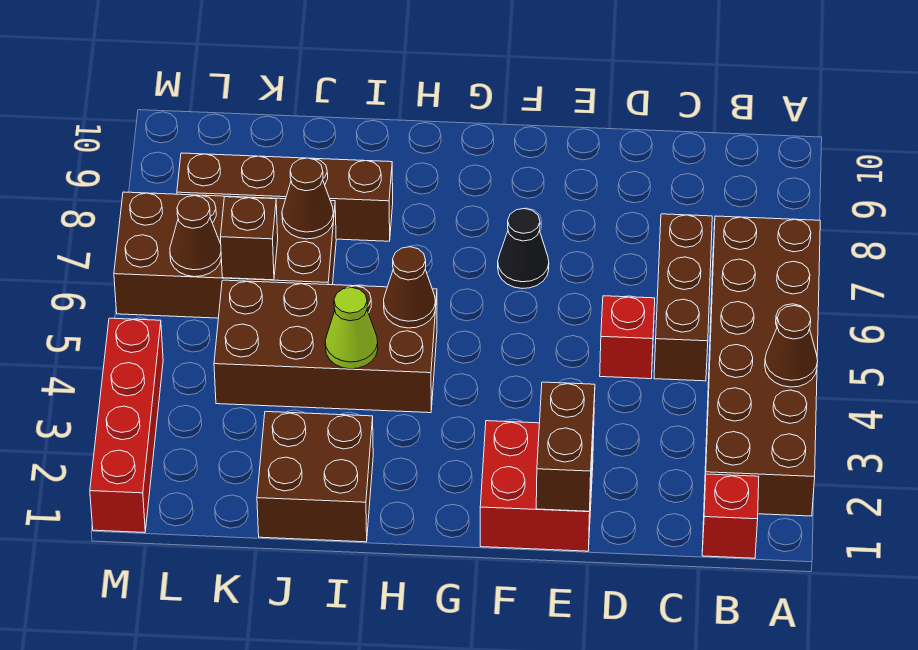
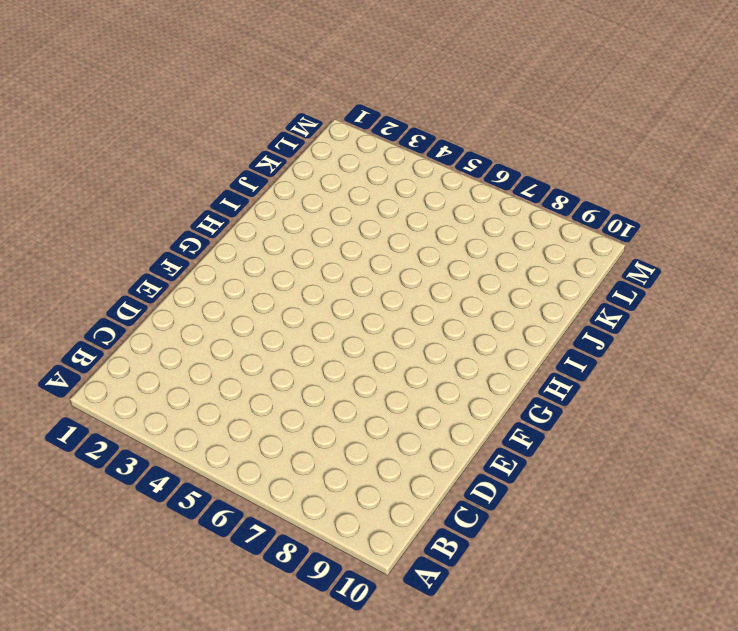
none -> brown brick A2:B7 level 1
none -> red brick B1 level 1
none -> brown brick C5:C7 level 1

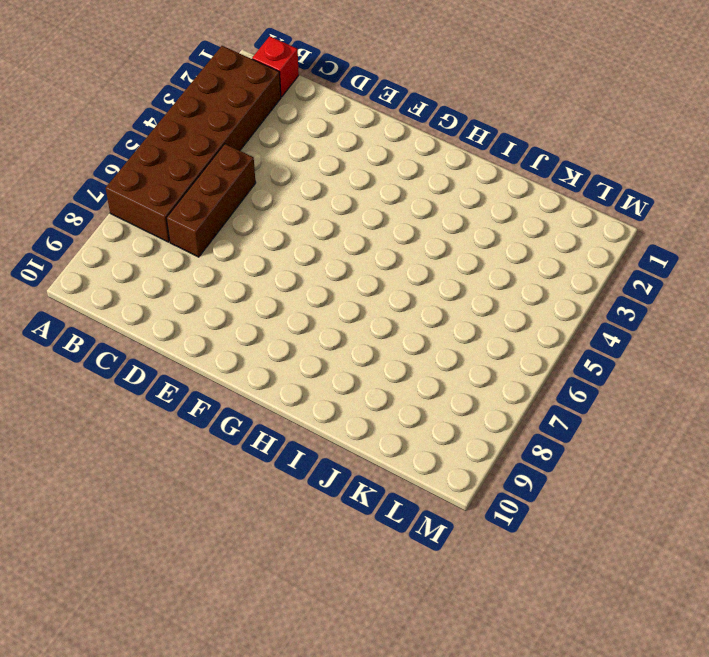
none -> red brick D5 level 1
none -> red brick E1:F2 level 1
none -> black cone F7 level 1

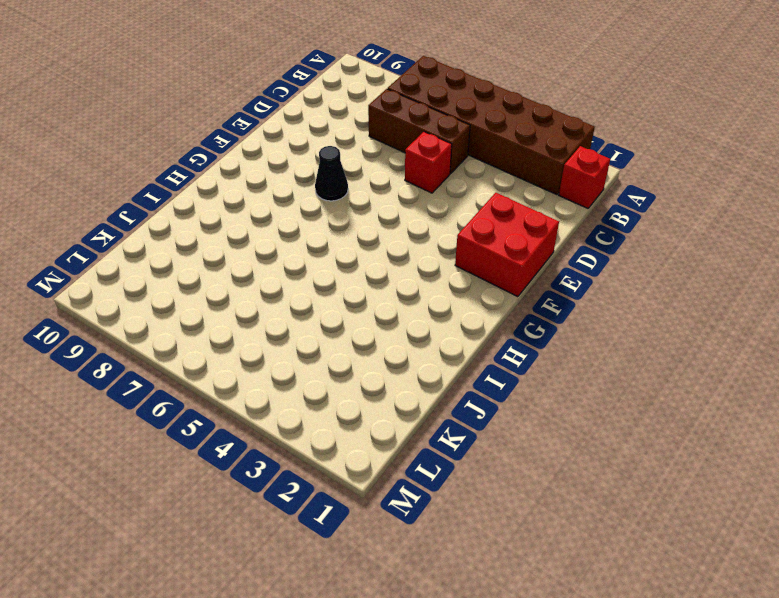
none -> brown brick H4:K5 level 1
none -> brown brick I1:J2 level 1
none -> brown brick I8:L8 level 1

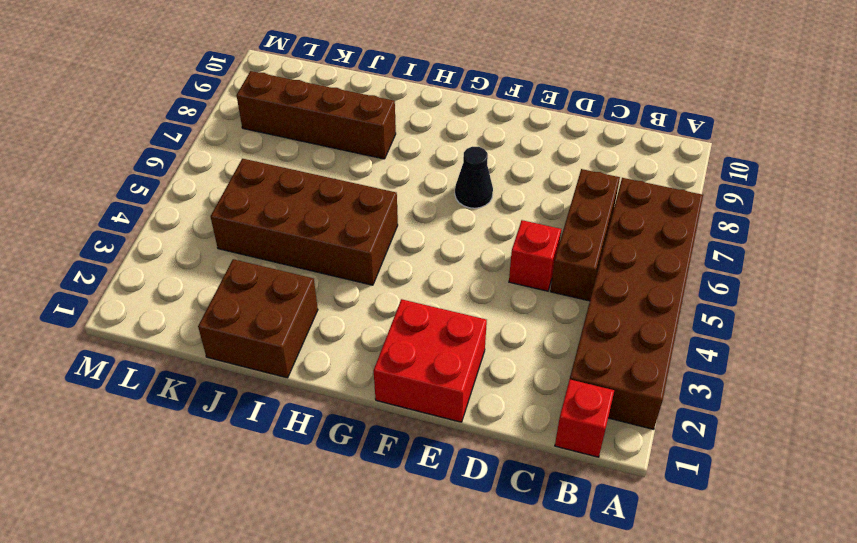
none -> brown brick J6:M7 level 1
none -> red brick M1:M4 level 1
none -> brown cone A4 level 2

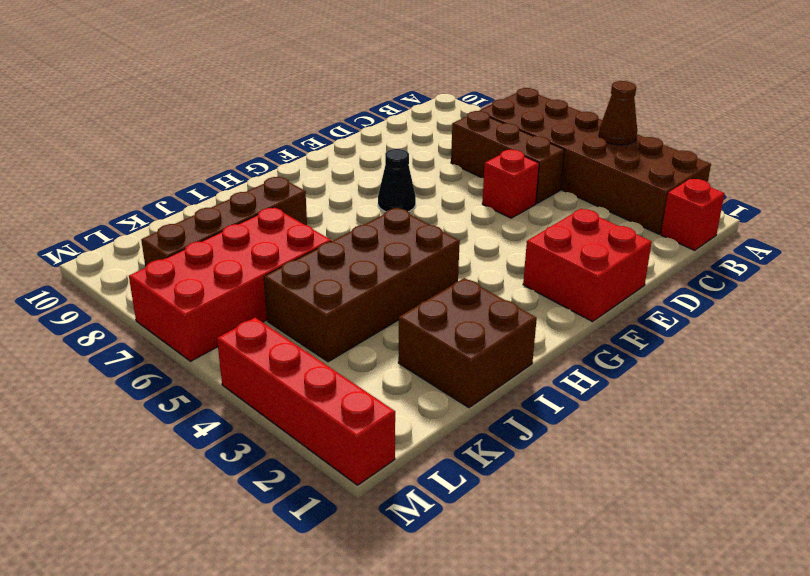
red brick J6:M7 level 1 -> brown brick J6:M7 level 1
none -> brown brick E1:E2 level 2
none -> brown cone H5 level 2
none -> lime cone I4 level 2

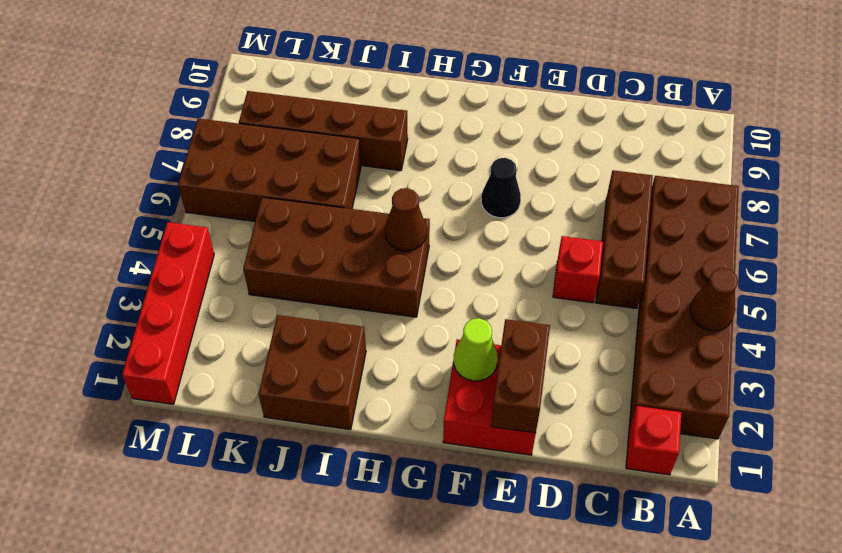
lime cone F2 level 2 -> lime cone I4 level 2
none -> brown cone J7 level 2
none -> brown brick K6 level 2
none -> brown cone L6 level 2

